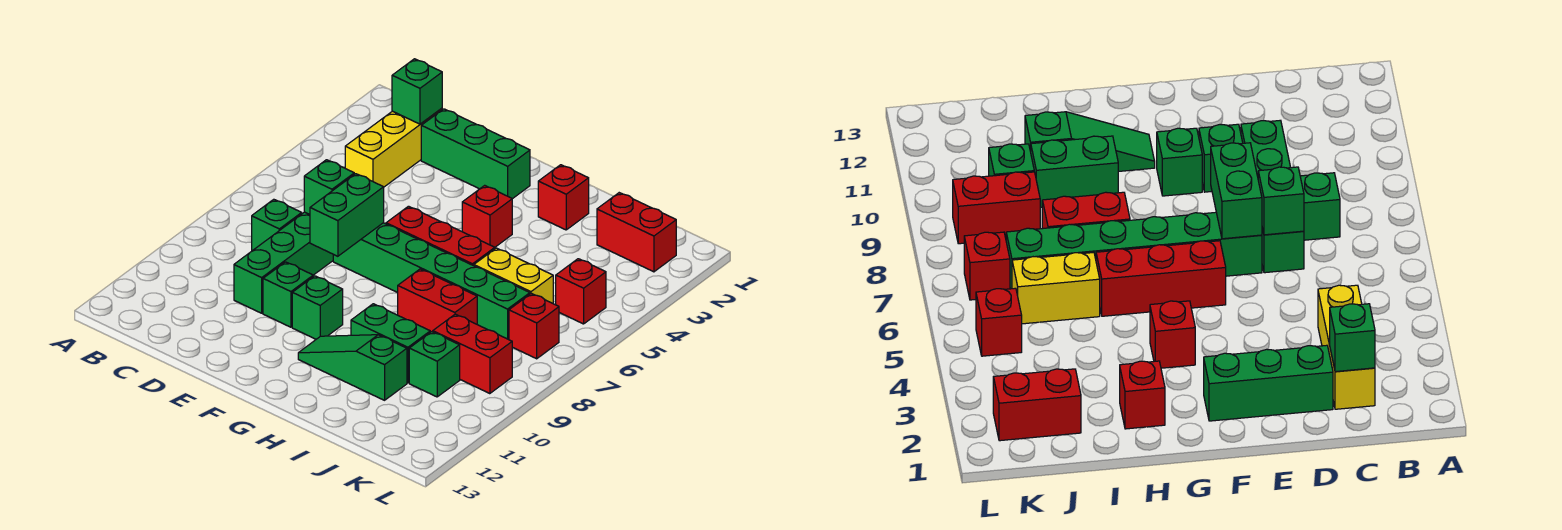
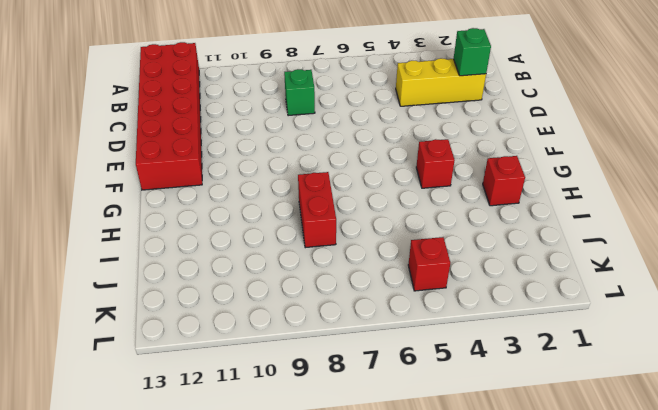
red brick A12:F13 level 1 -> none
none -> green brick D2:F2 level 1
none -> green brick D7:D10 level 1
none -> green brick E7:J7 level 1

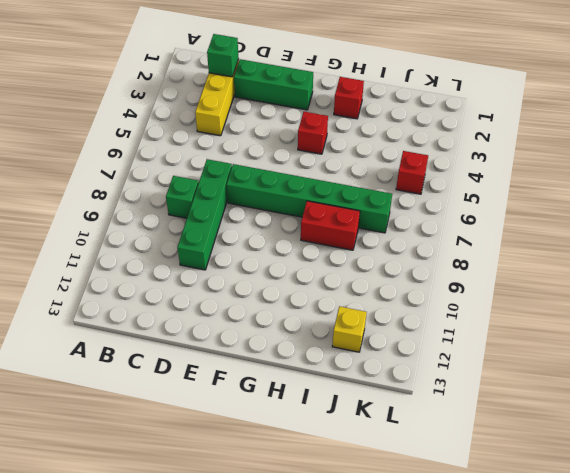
yellow brick J12 level 1 -> none
none -> green brick E10 level 1
none -> red brick F6:H6 level 1
none -> green brick F10 level 1

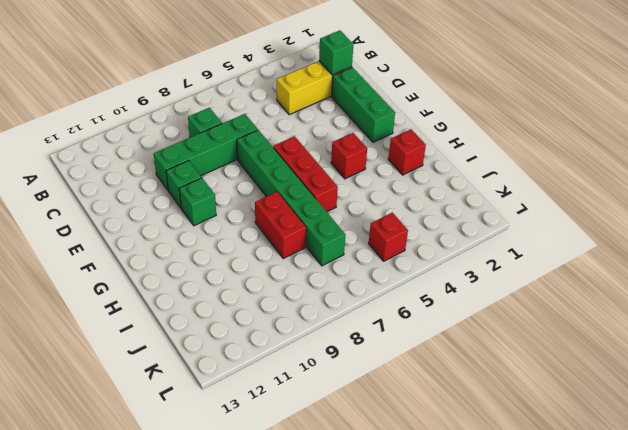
none -> green slope G11:I11 level 1 top I
none -> green brick H10:I10 level 1
none -> yellow brick I6:J6 level 1

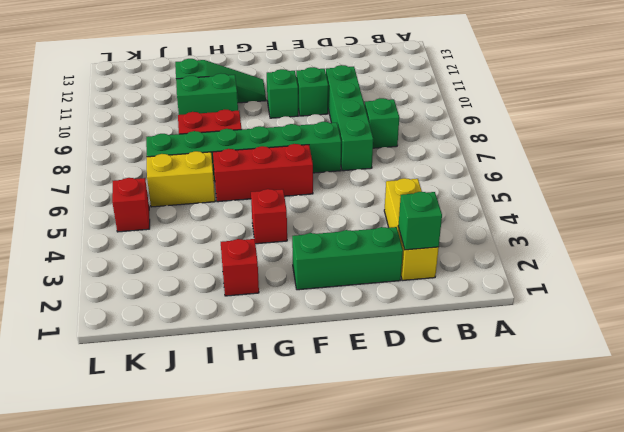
none -> red brick J2:K2 level 1
none -> red brick J9:K9 level 1
none -> green brick J10 level 1

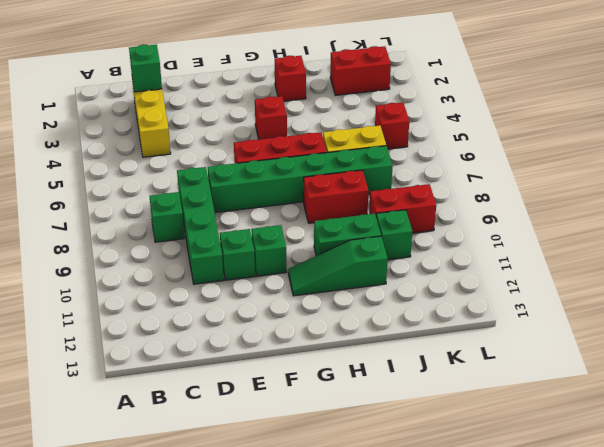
none -> green brick D2:F2 level 1
none -> red brick K7 level 1
none -> green brick D7 level 2

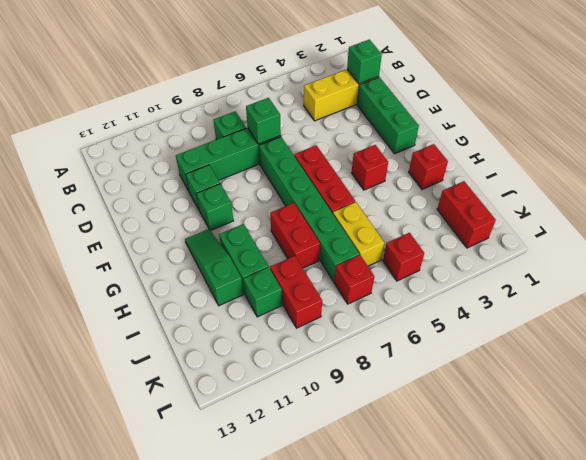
none -> green brick E7:E8 level 2

